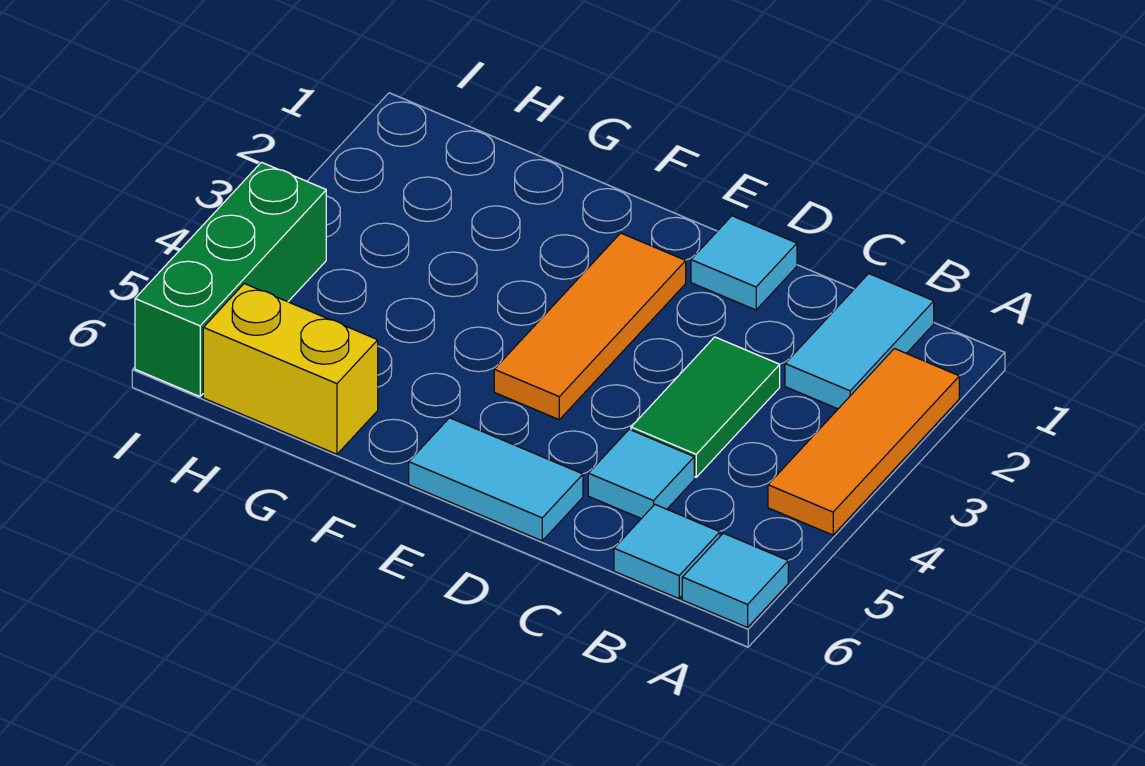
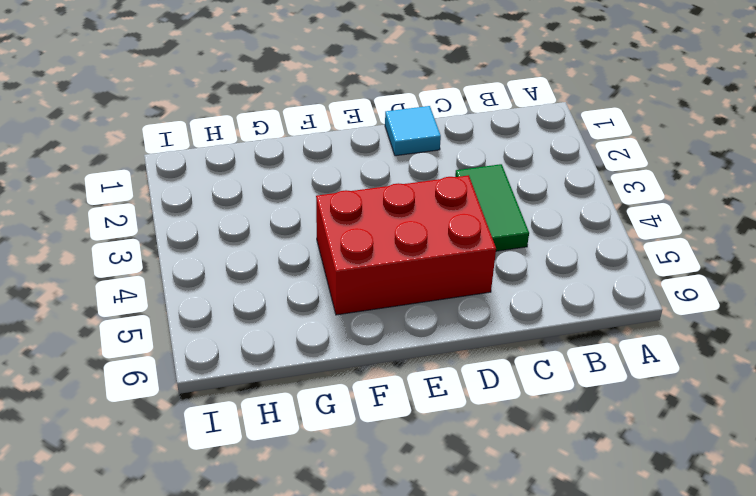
red brick D4:F5 level 1 -> orange tile E2:E4 level 1
none -> orange tile A2:A4 level 1
none -> cyan tile A6 level 1

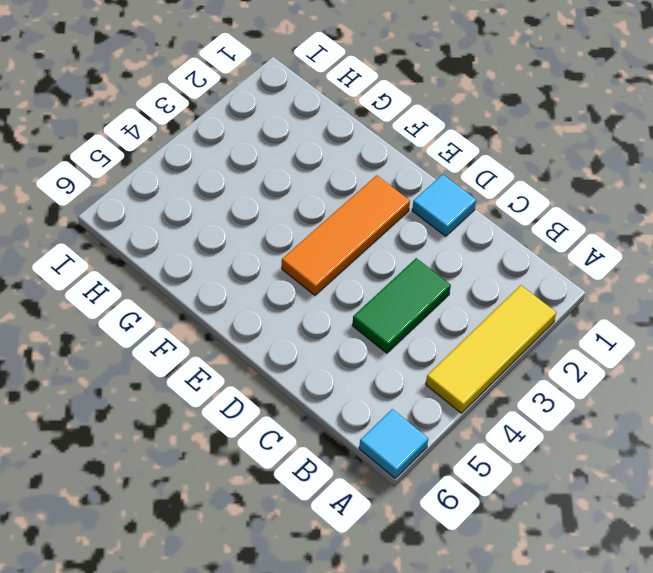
yellow tile A2:A4 level 1 -> orange tile A2:A4 level 1
none -> cyan tile B1:B2 level 1
none -> cyan tile B6 level 1

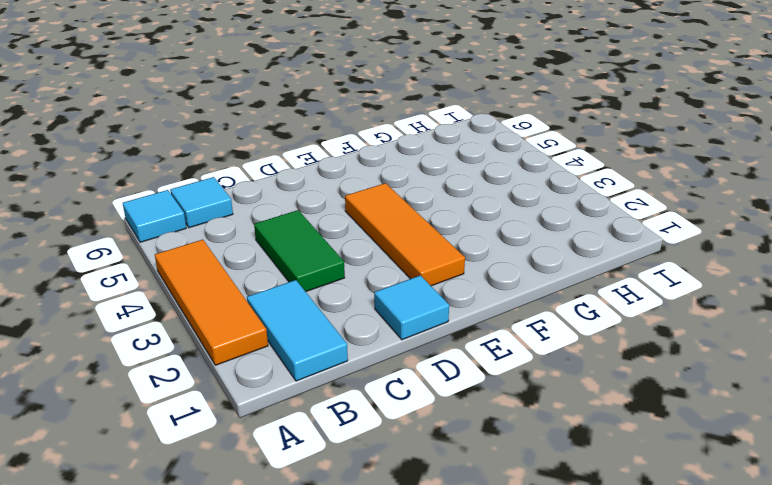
none -> cyan tile C5 level 1
none -> cyan tile D6:E6 level 1

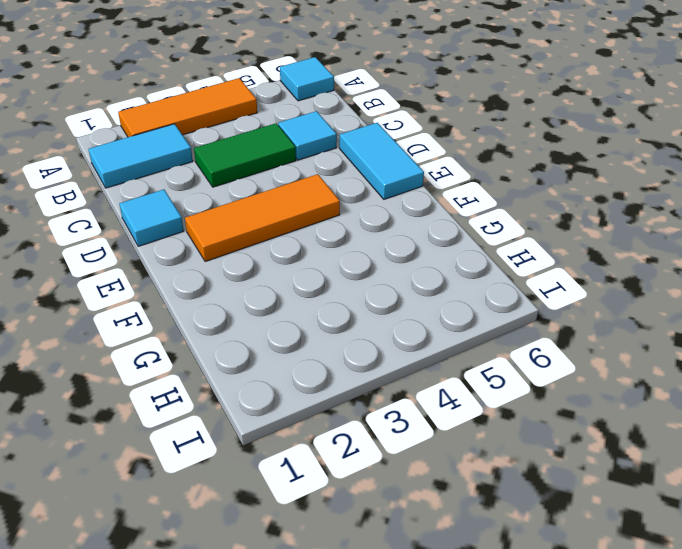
none -> cyan tile B6 level 1
none -> yellow brick G6:H6 level 1

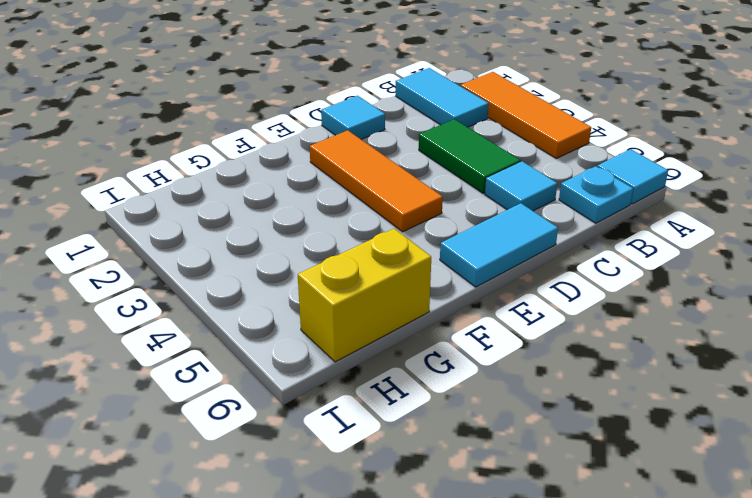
cyan plate B6 level 1 -> cyan tile B6 level 1
none -> green brick I4:I6 level 1

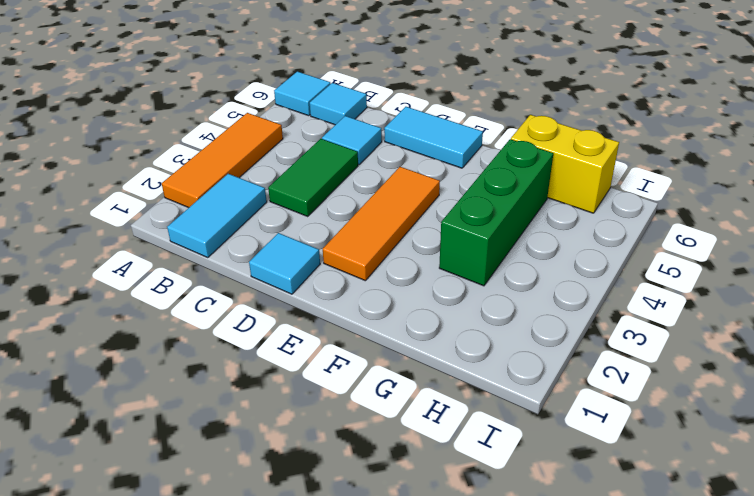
green brick G3:G5 level 1 -> green brick I4:I6 level 1

